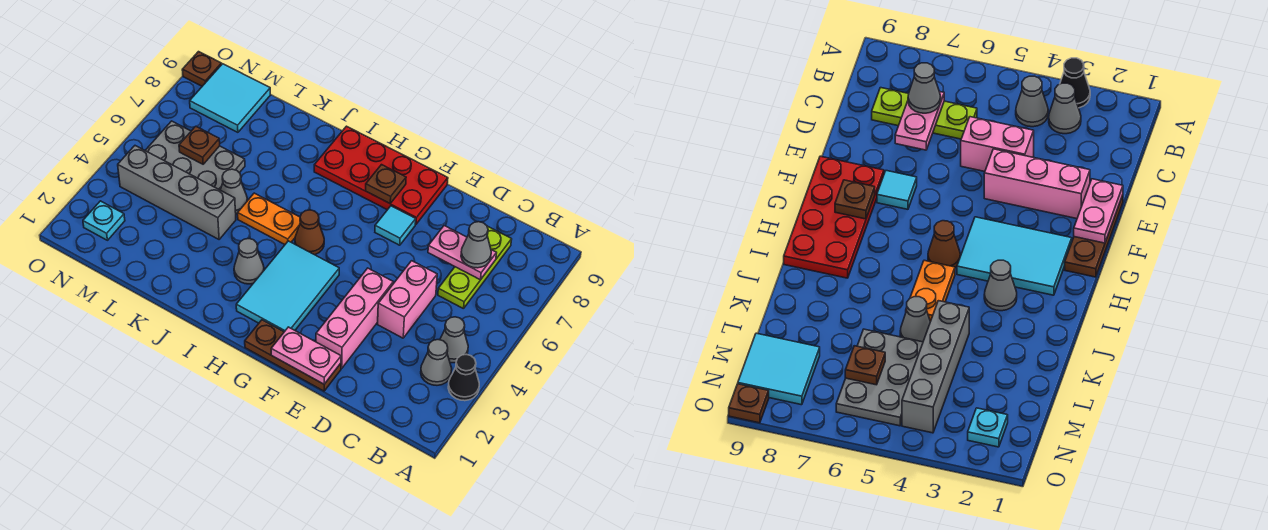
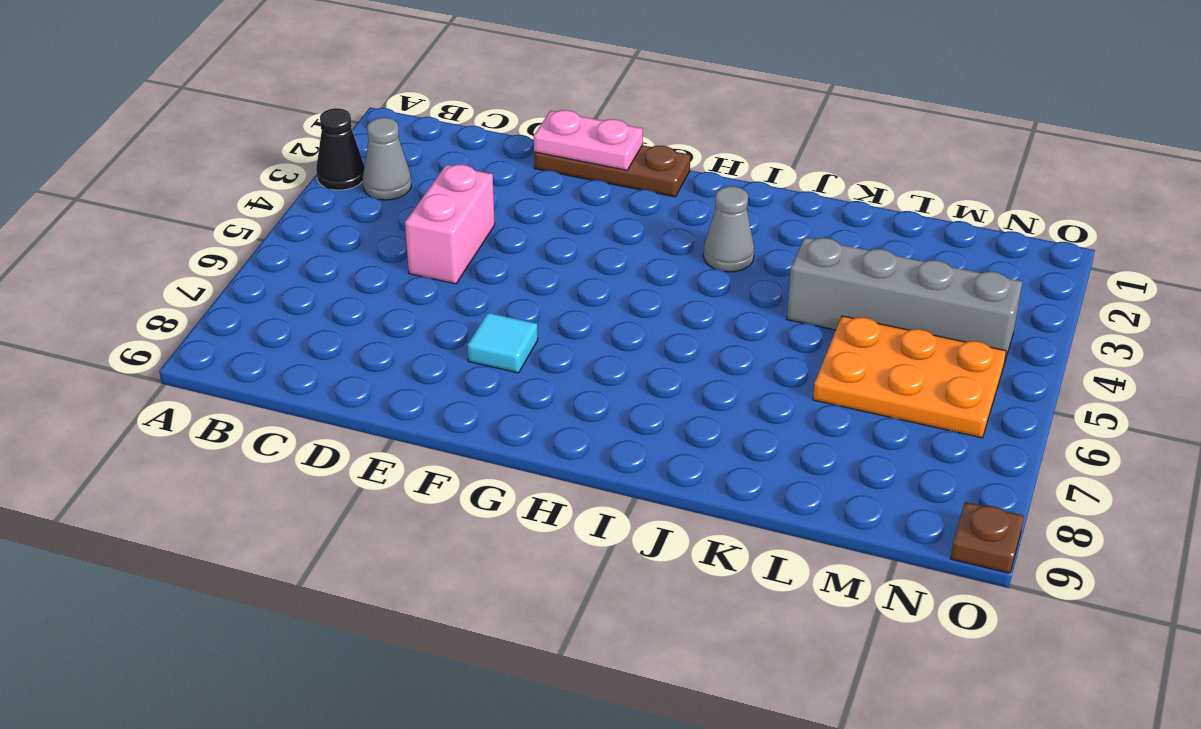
orange plate L5:N6 level 1 -> grey plate L5:N6 level 1
none -> grey cone B4 level 1
none -> lime plate C6:C8 level 1
none -> pink brick E2:E4 level 1

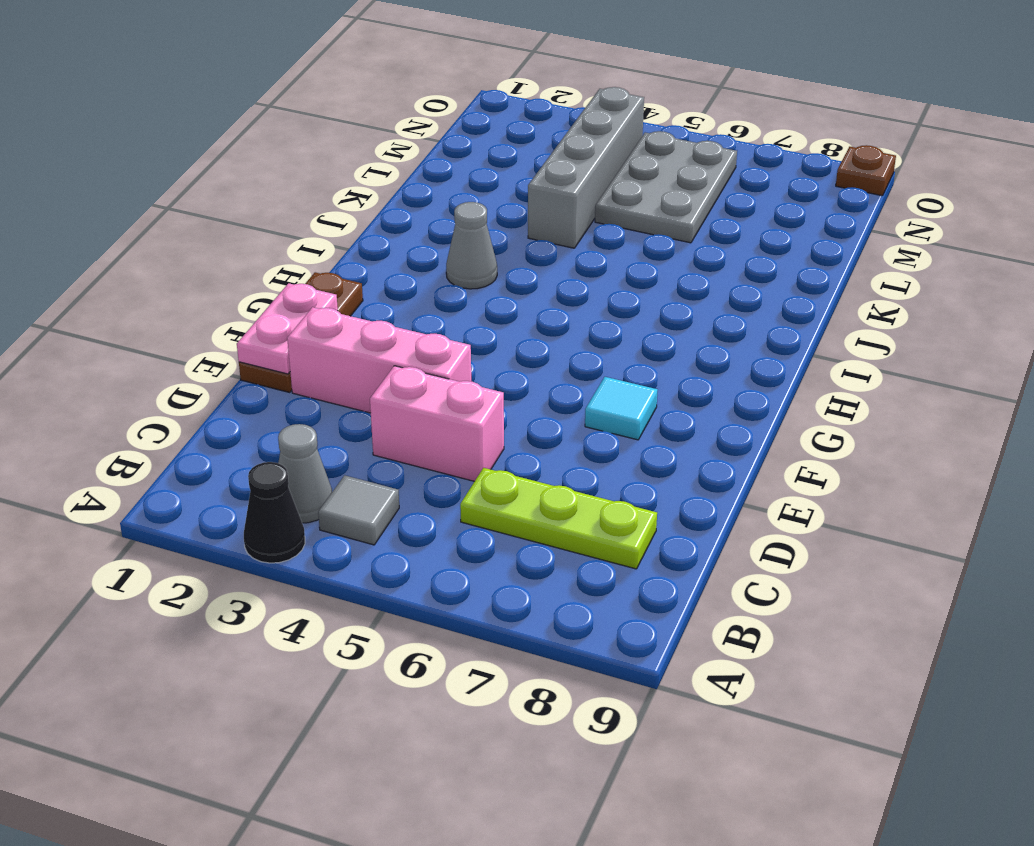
grey tile B4 level 1 -> grey cone B4 level 1
none -> red plate F8:I9 level 1
none -> cyan tile G2:H4 level 1
none -> brown cone H5 level 1

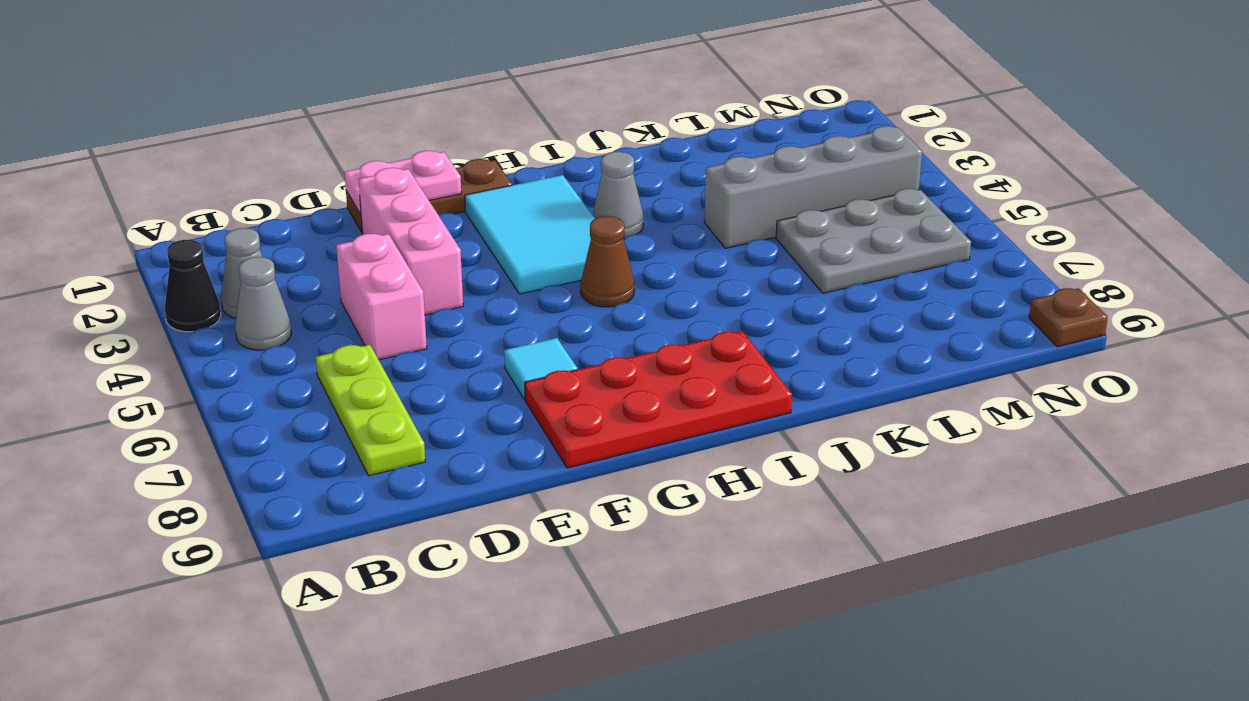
none -> orange plate I5:J5 level 1
none -> grey cone K5 level 1
none -> cyan tile M8:N9 level 1

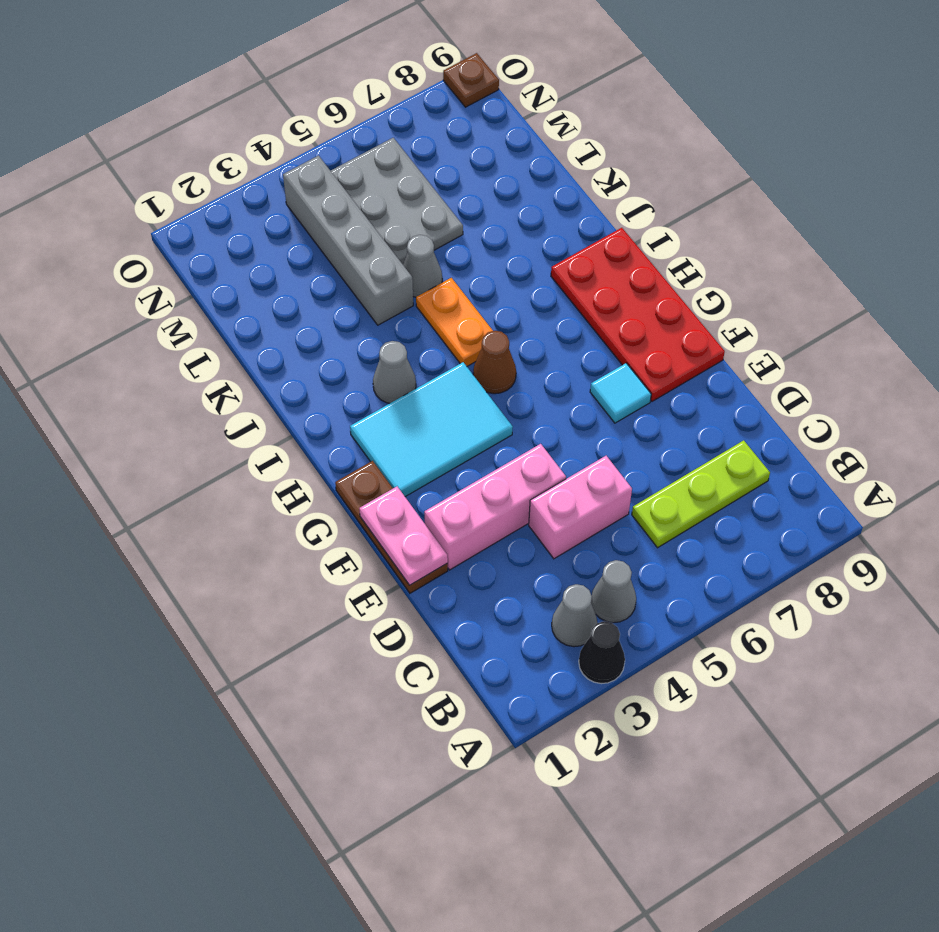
none -> cyan tile M8:N9 level 1
none -> cyan plate N2 level 1
none -> pink plate C7:D7 level 2

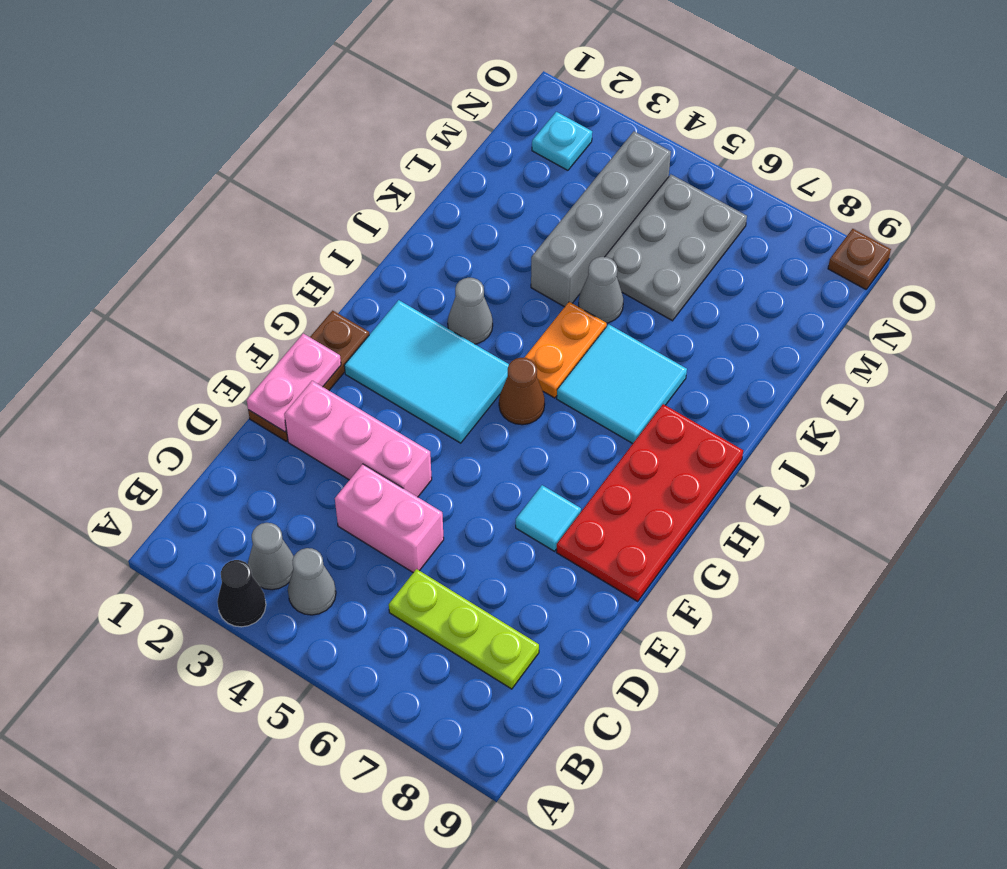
cyan tile I6:J7 level 1 -> cyan tile M8:N9 level 1
none -> pink plate C7:D7 level 2
none -> brown plate G8 level 2
none -> brown plate M6 level 2

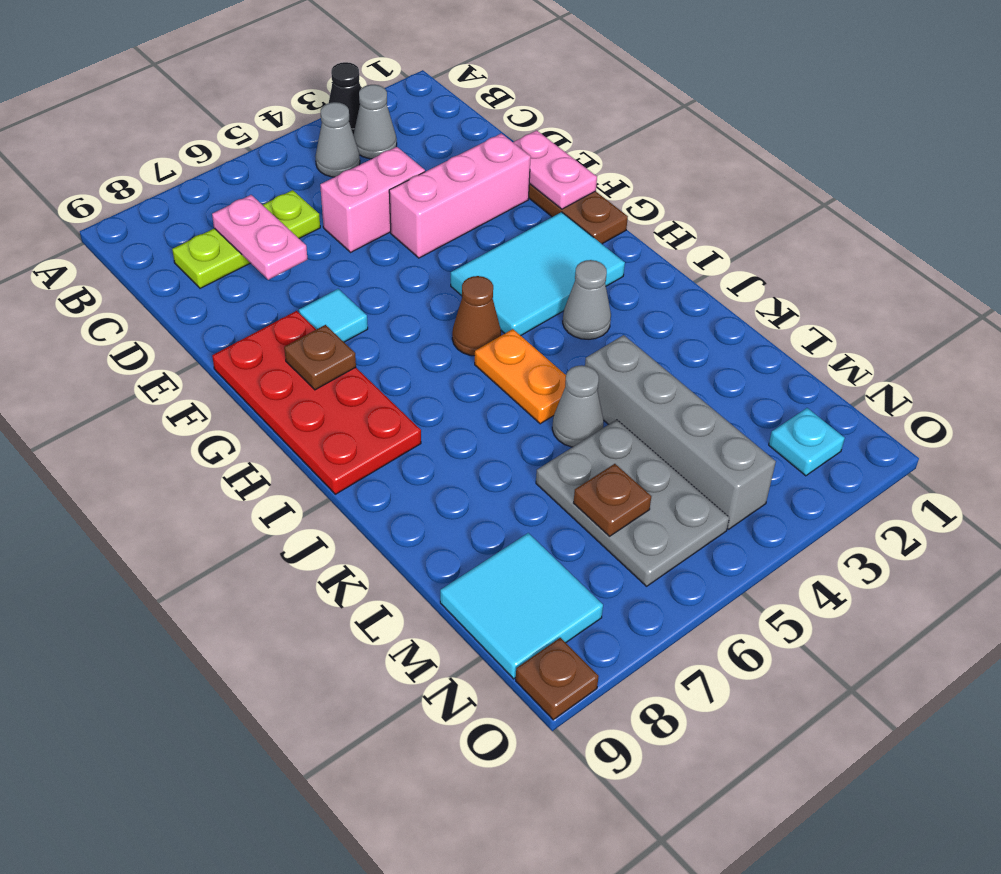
none -> grey cone C7 level 3

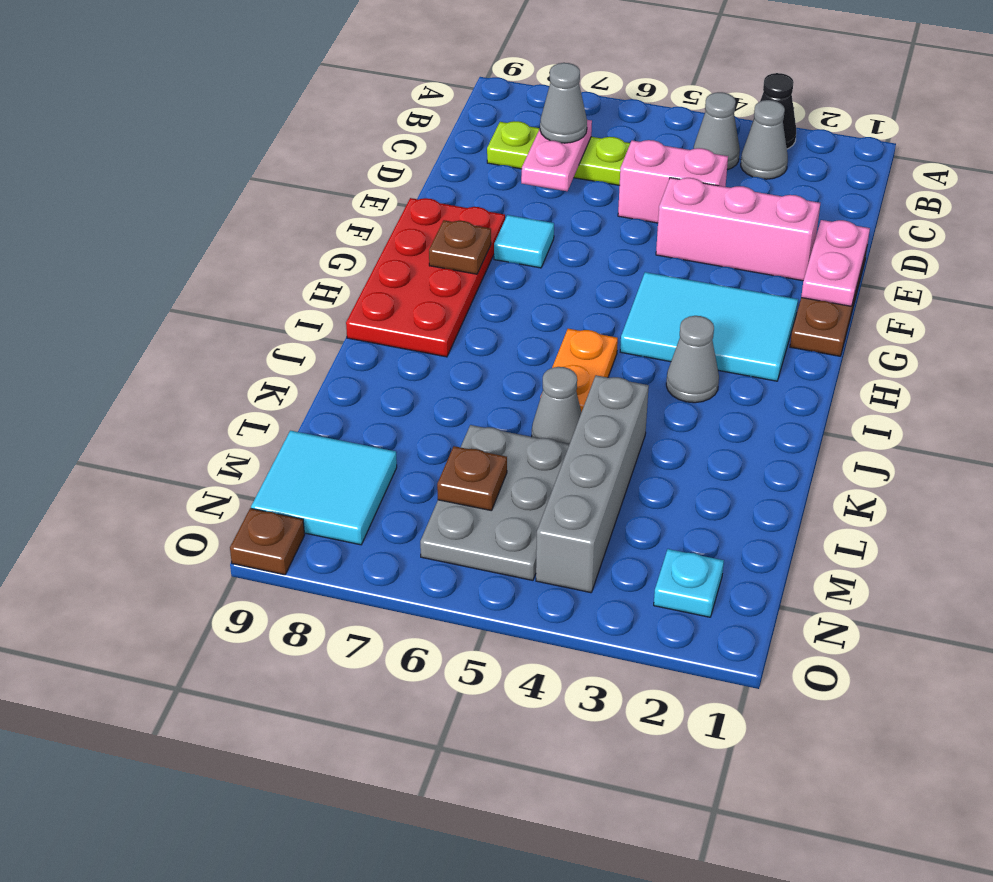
none -> brown cone H5 level 1

